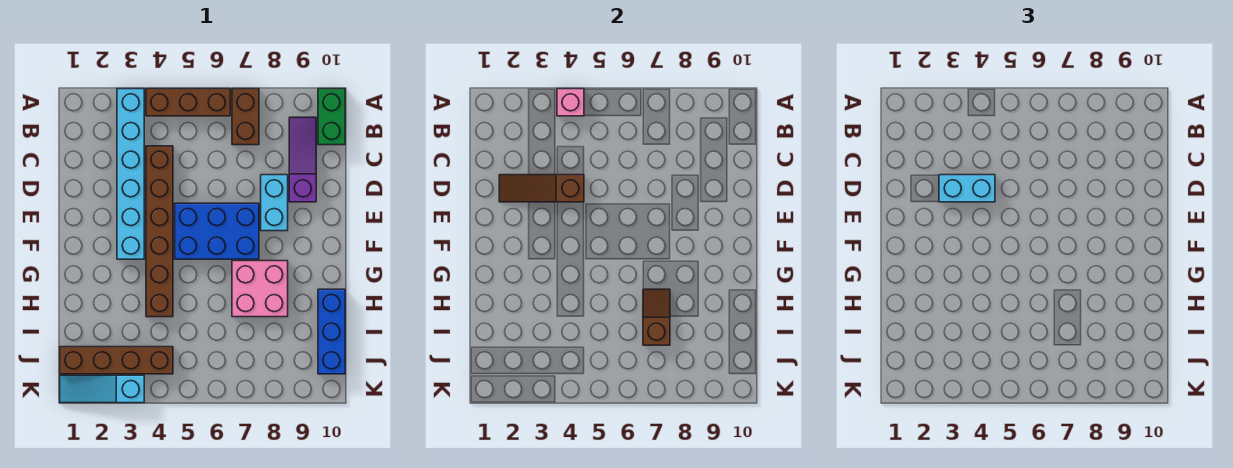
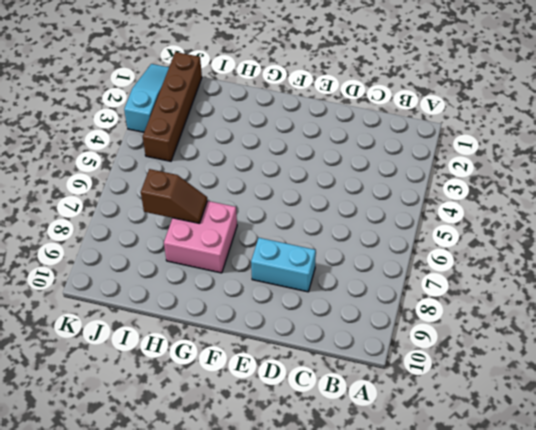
none -> cyan brick A3:F3 level 1
none -> brown brick A4:A6 level 1
none -> brown brick A7:B7 level 1

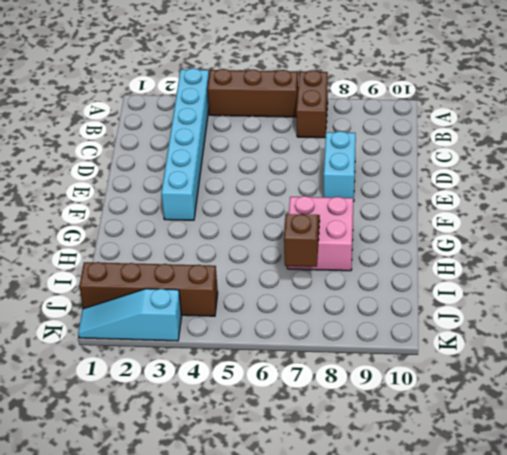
none -> green brick A10:B10 level 1
none -> purple slope B9:D9 level 1 top D
none -> brown brick C4:H4 level 1

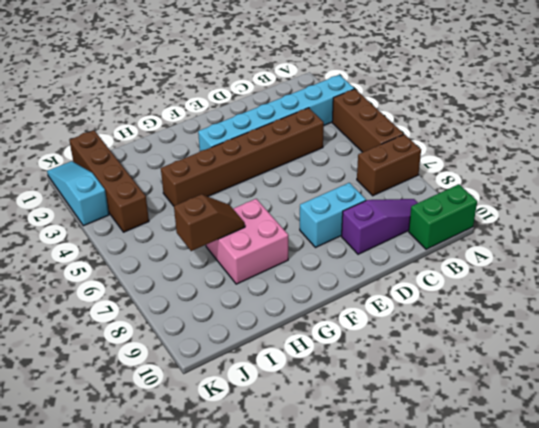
none -> blue brick E5:F7 level 1
none -> blue brick H10:J10 level 1
none -> pink brick A4 level 2

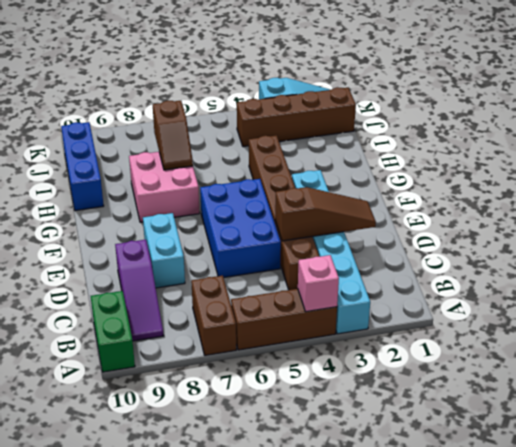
blue brick D5:F6 level 1 -> blue brick E5:F7 level 1
none -> cyan brick D3:D4 level 3

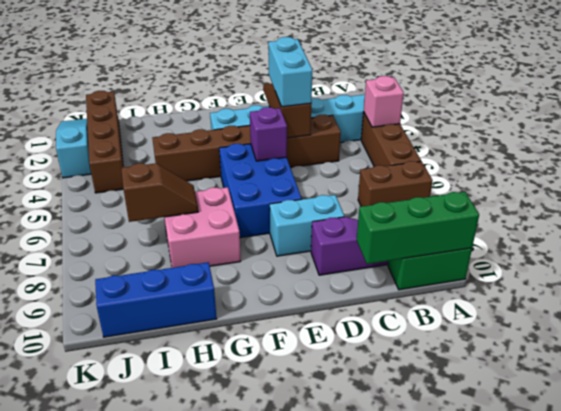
green brick A10:C10 level 2 -> none
purple brick E5 level 2 -> none

